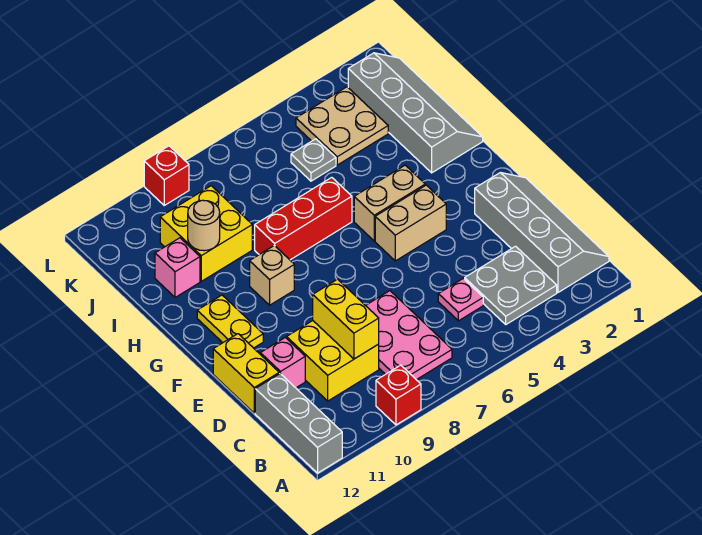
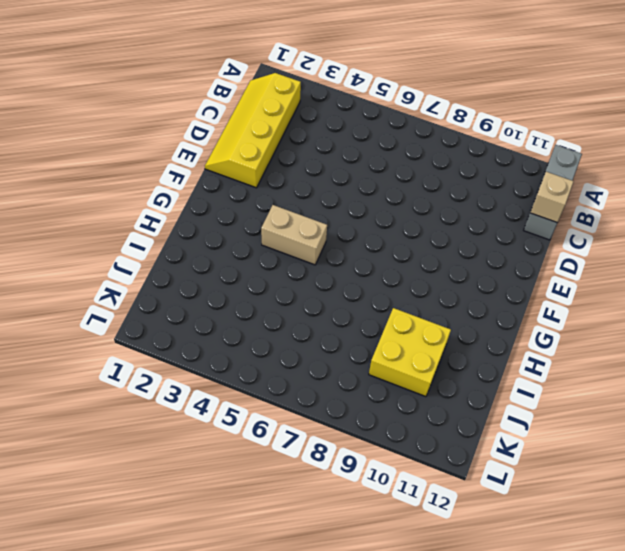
yellow slope B1:E2 level 1 top 2 -> grey slope B1:E2 level 1 top 2
tan brick C12 level 2 -> tan brick G9 level 1
none -> red brick A9 level 1
none -> grey plate B3:C4 level 1
none -> pink plate B7:D8 level 1

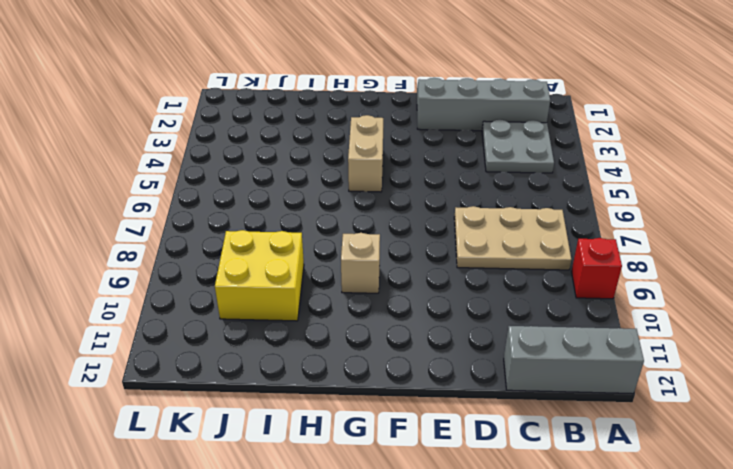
tan plate B7:D8 level 1 -> pink plate B7:D8 level 1
none -> pink plate C5 level 1
none -> yellow brick C9:D10 level 1
none -> pink brick D11 level 1

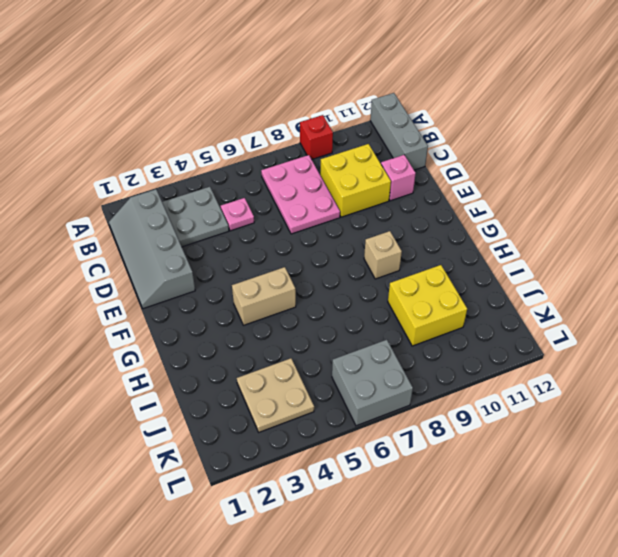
grey brick K6:L7 level 1 -> none
none -> yellow brick D12:E12 level 1
none -> tan brick F4:F5 level 1
none -> yellow plate F11:G11 level 1

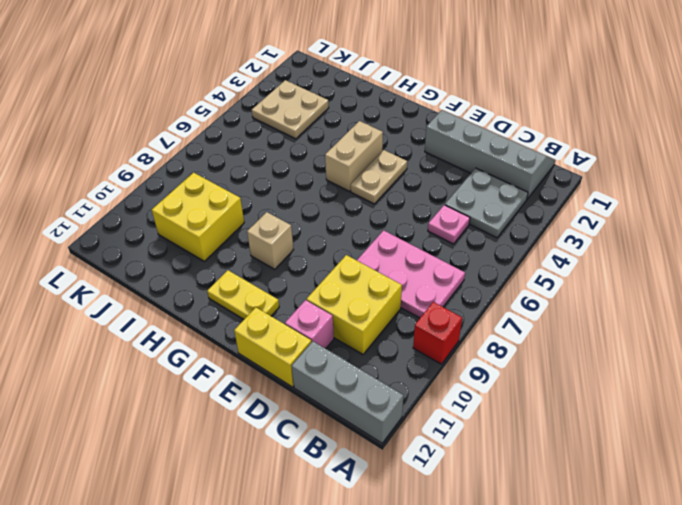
tan plate F4:F5 level 1 -> tan brick F4:F5 level 1
none -> grey slope H1:K2 level 1 top 2
none -> red brick H6:H8 level 1
none -> pink brick I11 level 1

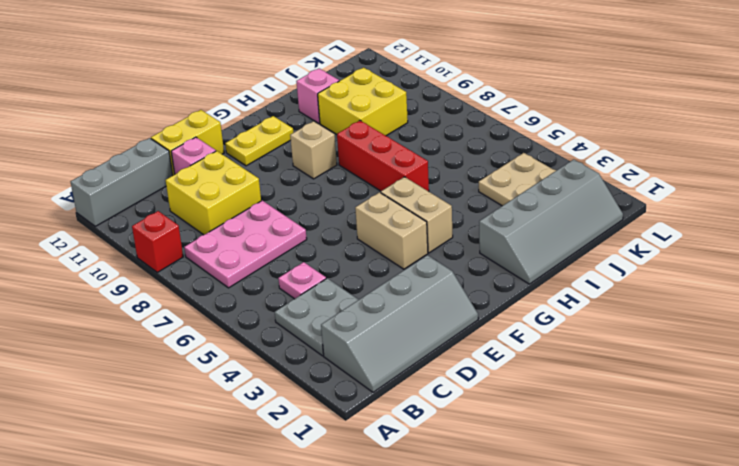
none -> grey plate J5 level 1
none -> red brick L9 level 1
none -> yellow brick C9:D9 level 2

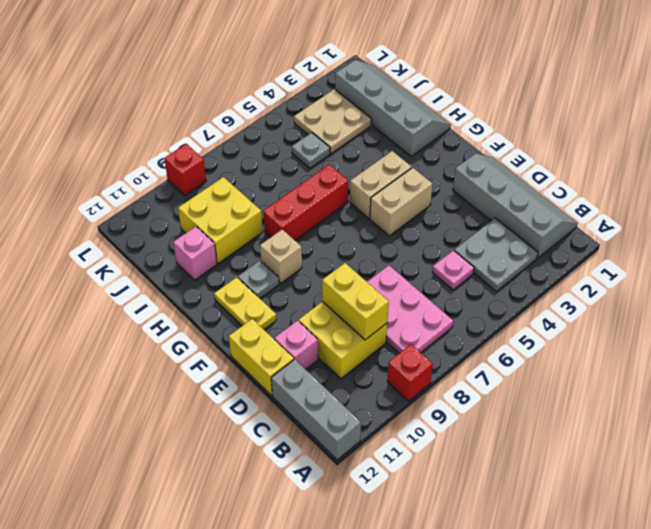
grey plate G10 level 1 -> none
none -> tan round brick I10 level 2

